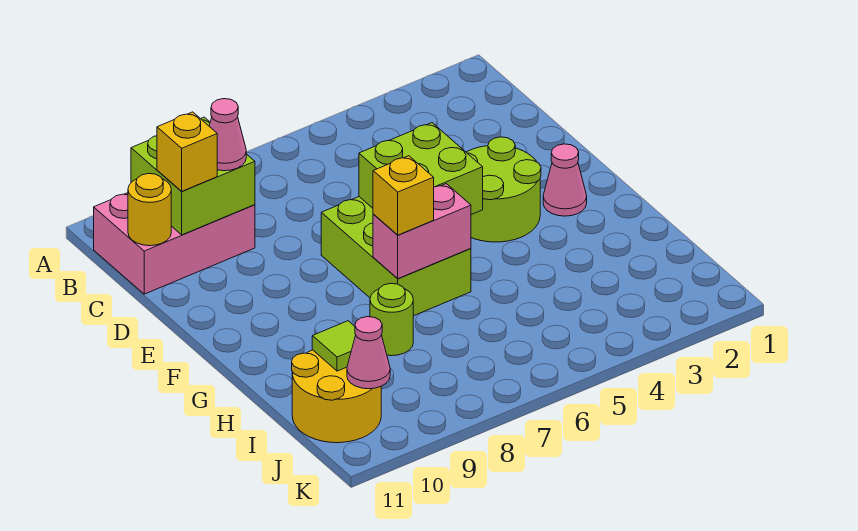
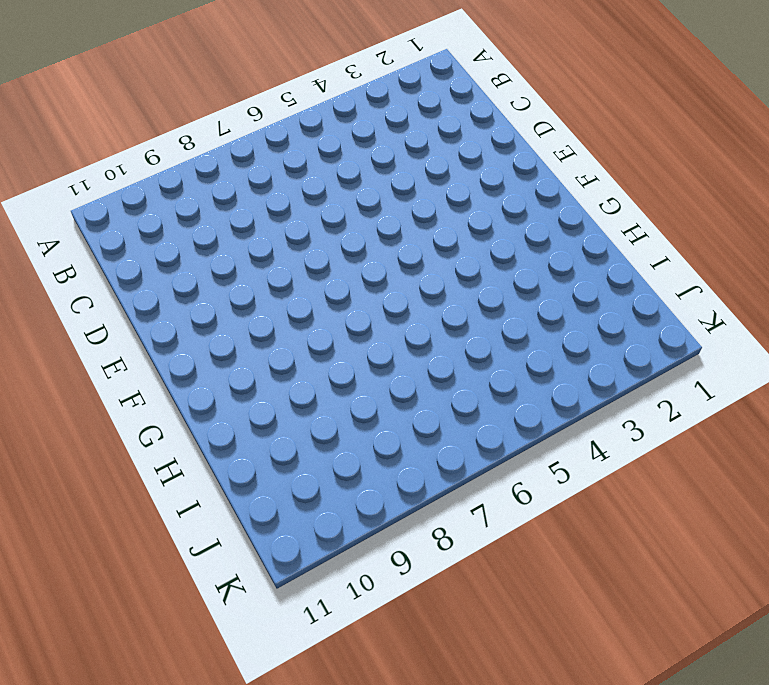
none -> pink brick B9:C11 level 1
none -> lime round brick E3:F4 level 1
none -> lime brick E6:G7 level 1

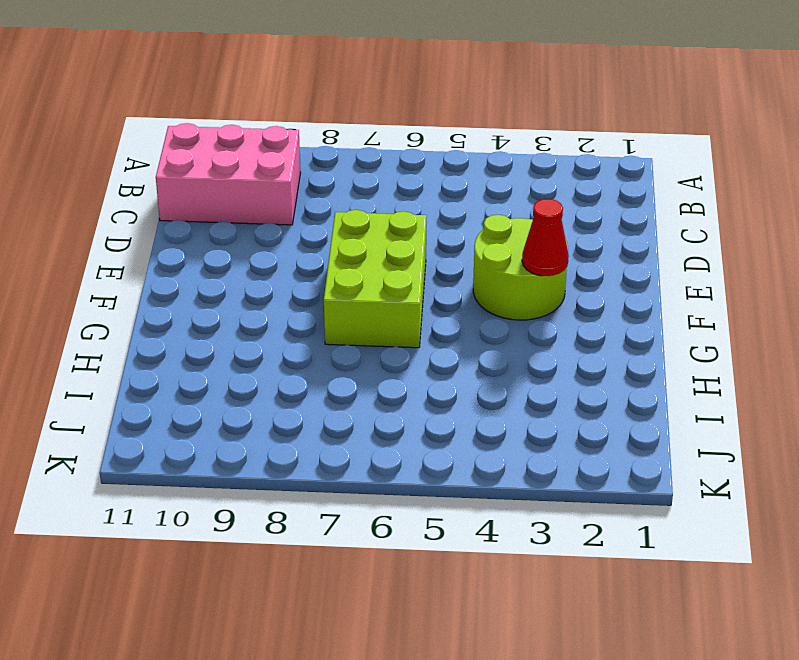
red cone F3 level 2 -> none
none -> pink cone F2 level 1
none -> lime round brick H8 level 1
none -> yellow round brick I10:J11 level 1

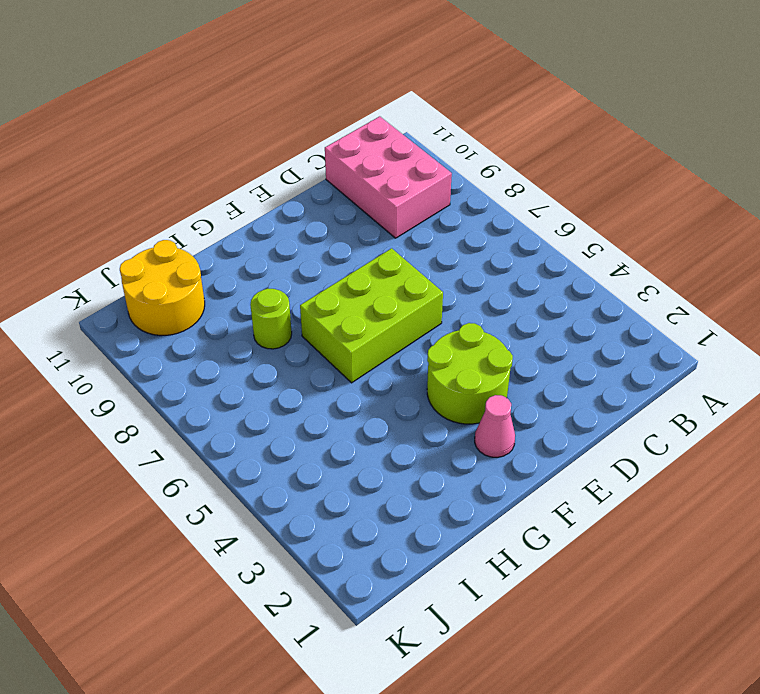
none -> lime brick B9:C10 level 2
none -> yellow round brick C11 level 2
none -> lime brick E5:F6 level 2

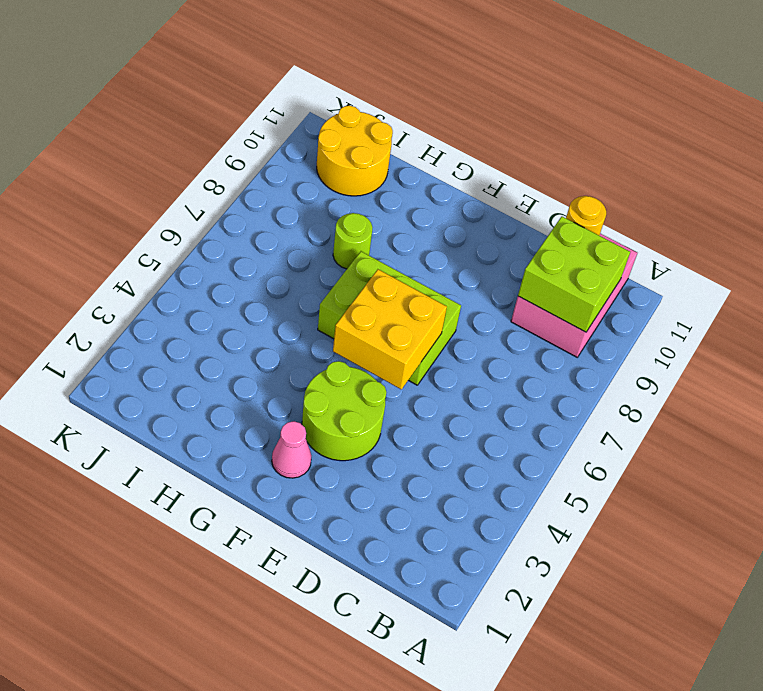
yellow brick E5:F6 level 2 -> lime brick E5:F6 level 2
none -> pink brick G6:G7 level 2
none -> lime tile I10 level 2
none -> pink cone J10 level 2

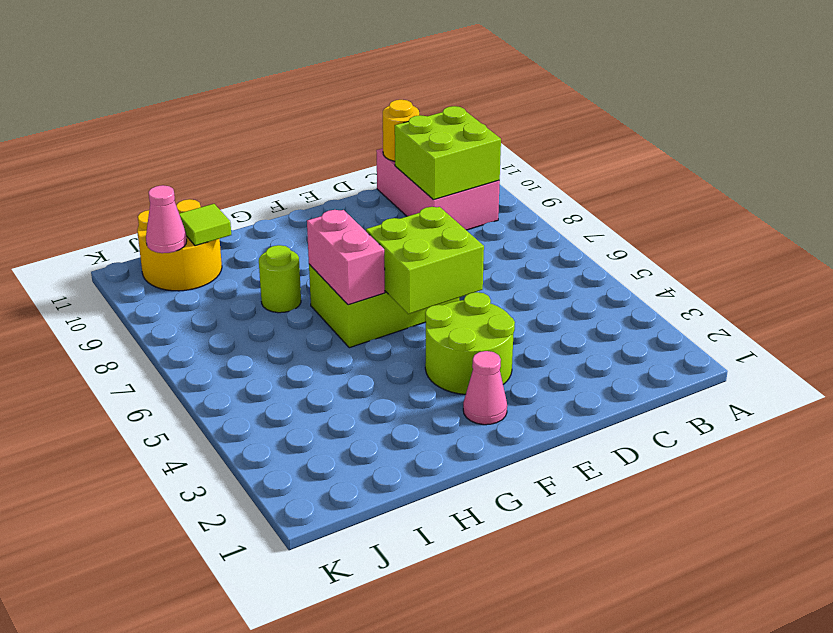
none -> pink cone C9 level 3
none -> yellow brick C10 level 3
none -> yellow brick G7 level 3

